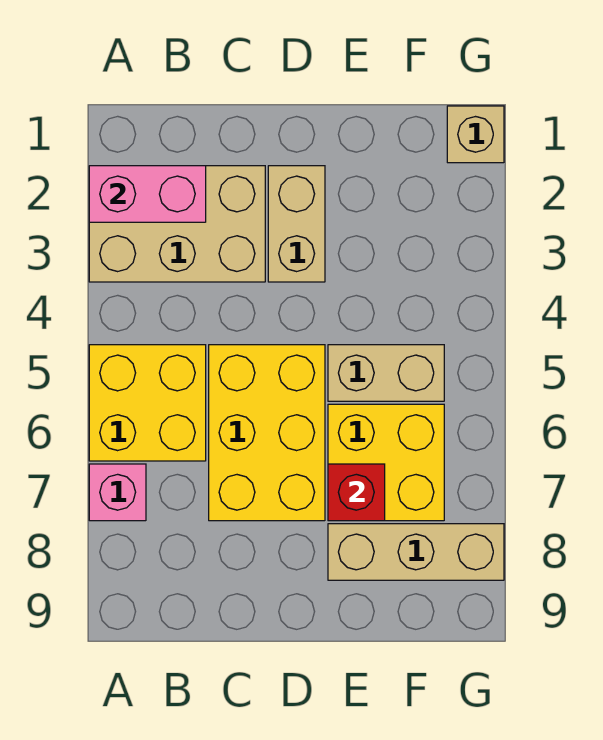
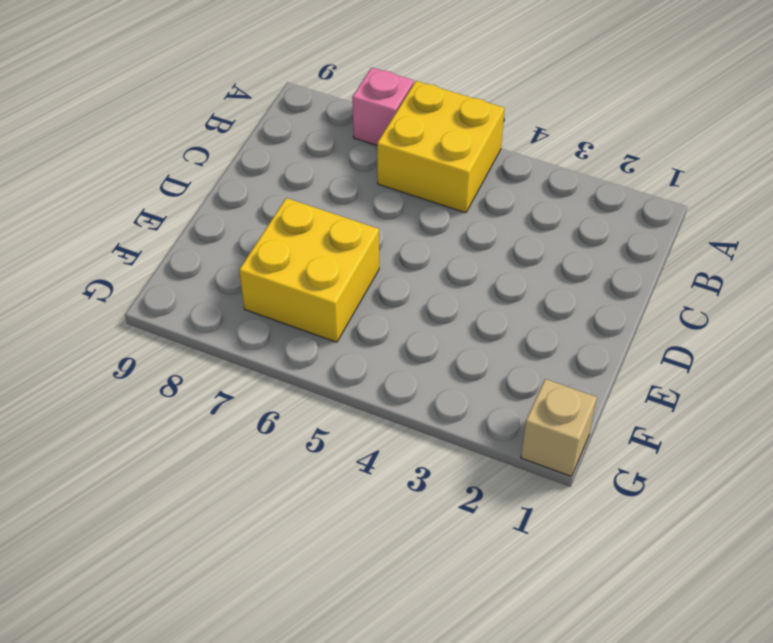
none -> tan brick A2:C3 level 1
none -> yellow brick C5:D7 level 1

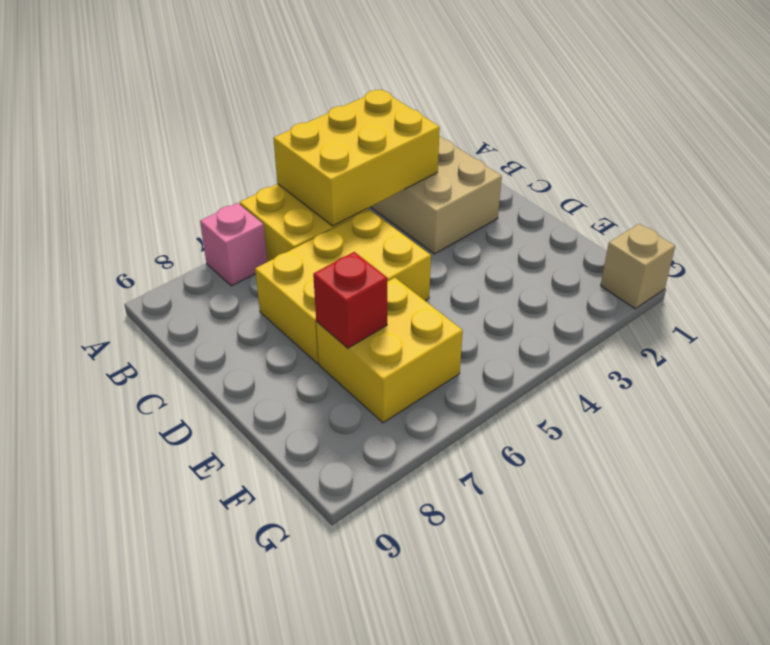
yellow brick A3:B5 level 2 -> none
none -> tan brick D2:D3 level 1
none -> tan brick E5:F5 level 1

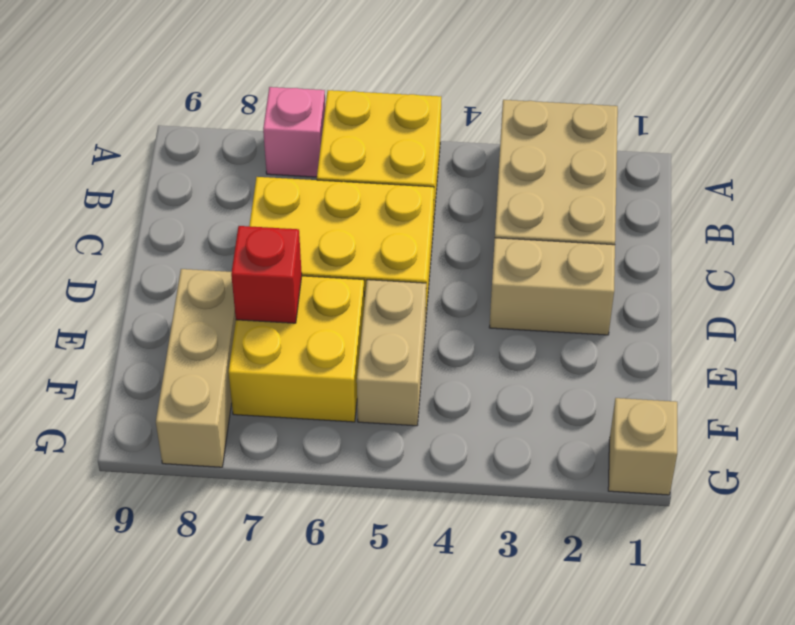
none -> pink brick A2:B2 level 2

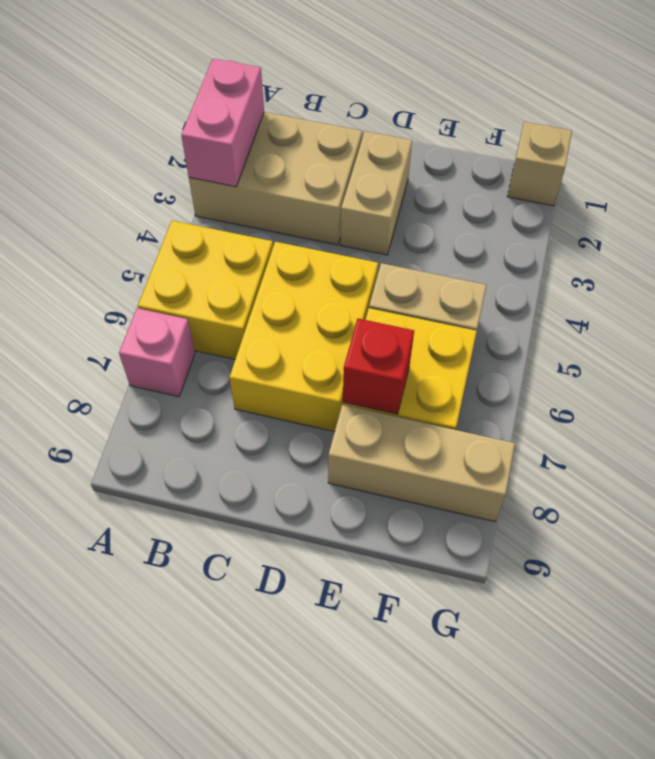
pink brick A2:A3 level 2 -> pink brick A2:B2 level 2

